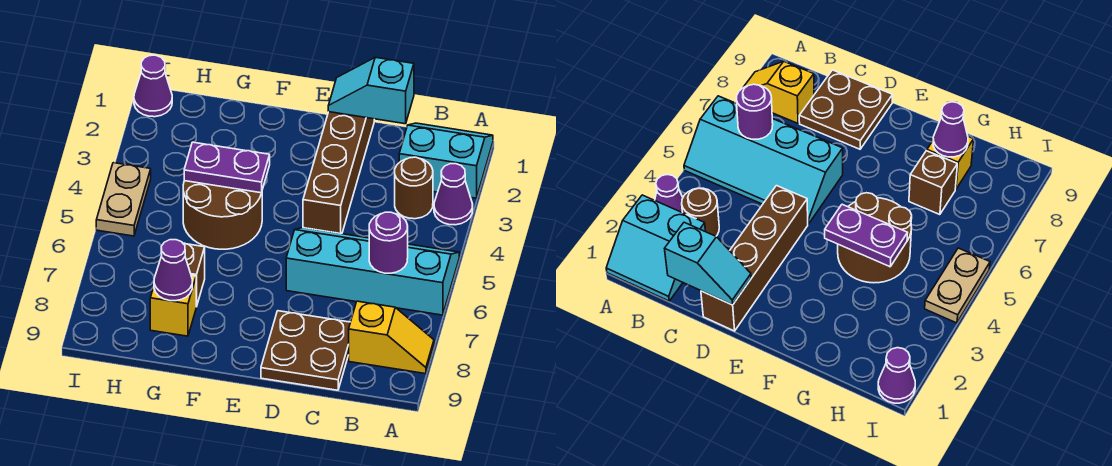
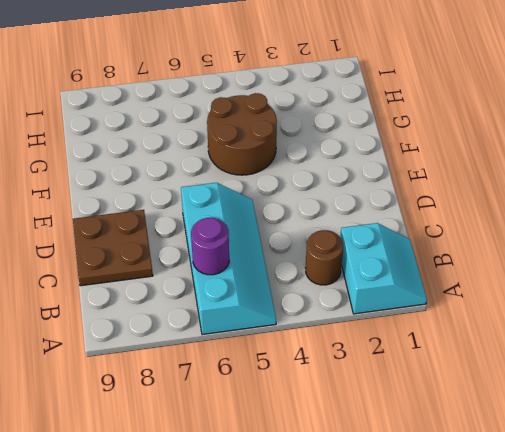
none -> purple cone A3 level 1
none -> yellow slope A8:B8 level 1 top B
none -> brown brick D1:D4 level 1

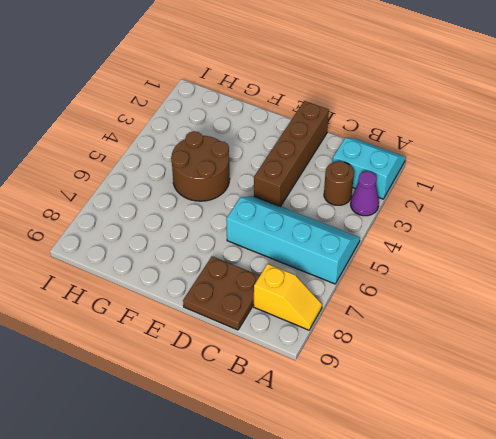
none -> brown brick G7 level 1
none -> yellow brick G8 level 1
none -> purple cone I1 level 1

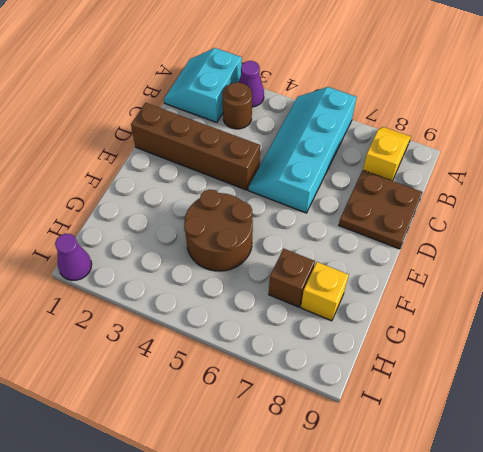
none -> tan plate I4:I5 level 1
none -> purple round brick B6 level 2
none -> cyan slope C1:D1 level 2 top C

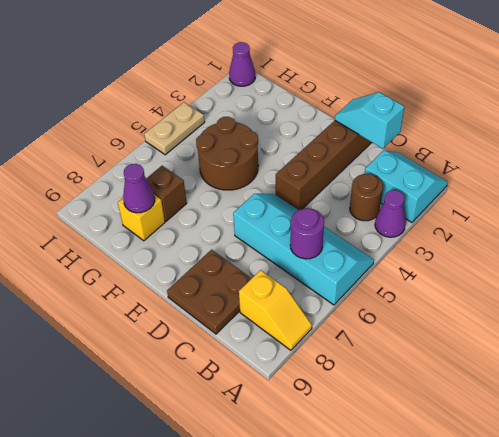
none -> purple plate F4:G4 level 2

